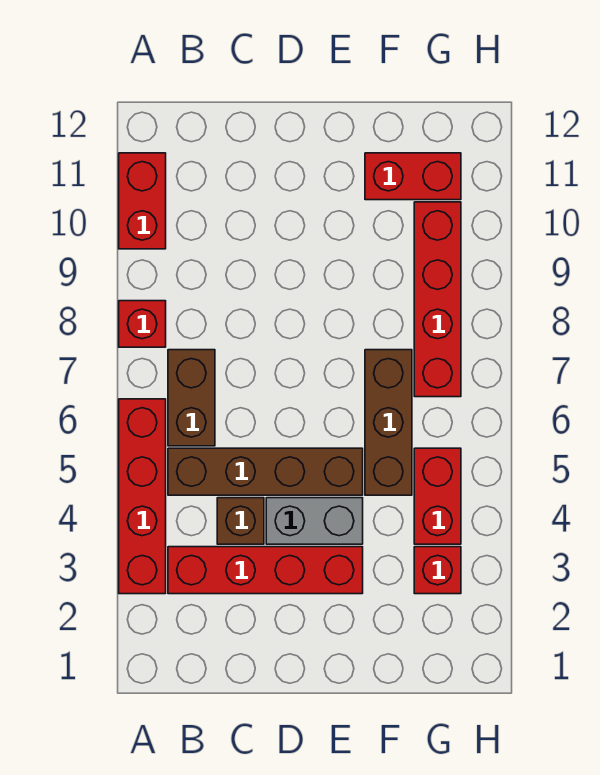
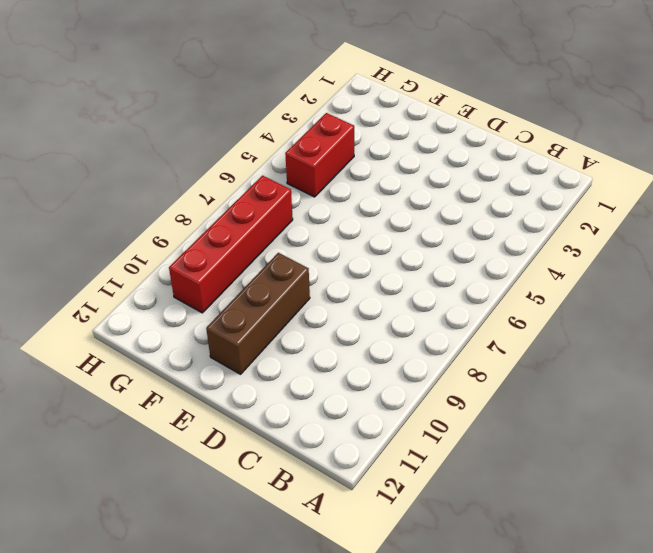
brown brick E9:E11 level 1 -> brown brick F5:F7 level 1
none -> red brick A3:A6 level 1
none -> red brick A8 level 1
none -> red brick A10:A11 level 1

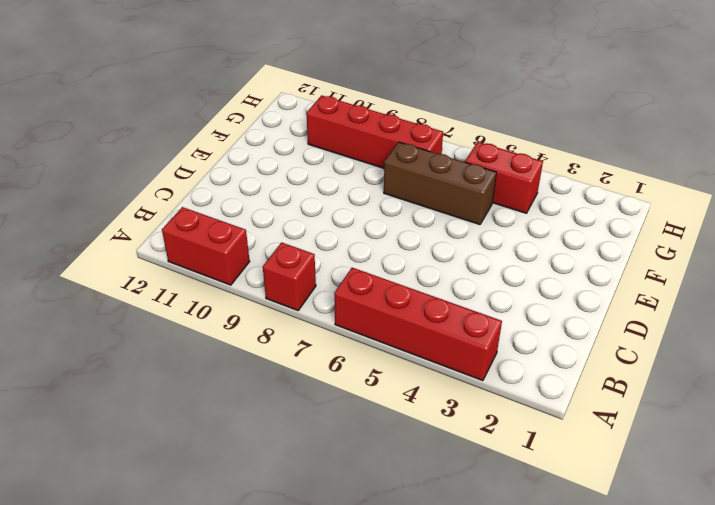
none -> red brick B3:E3 level 1
none -> brown brick B5:E5 level 1
none -> brown brick B6:B7 level 1

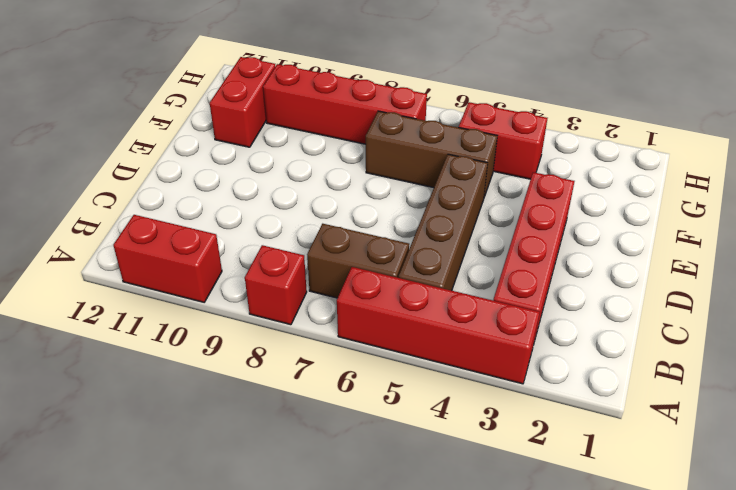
none -> brown brick C4 level 1
none -> grey brick D4:E4 level 1
none -> red brick G3 level 1

